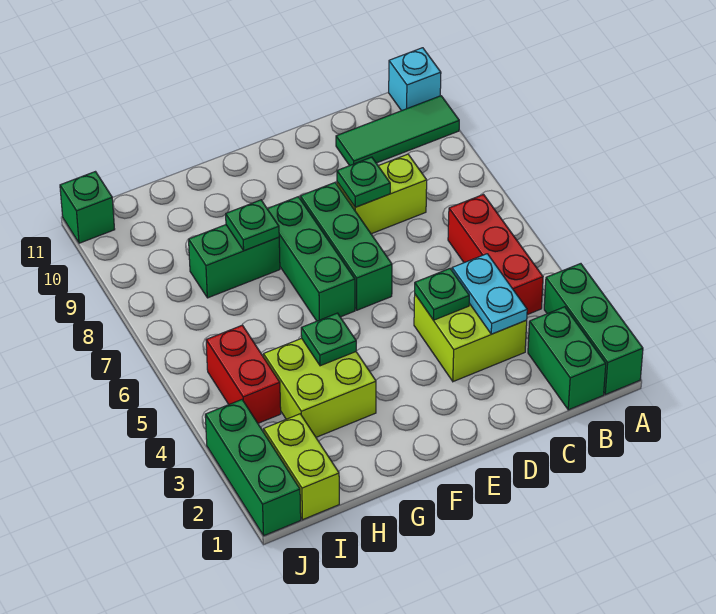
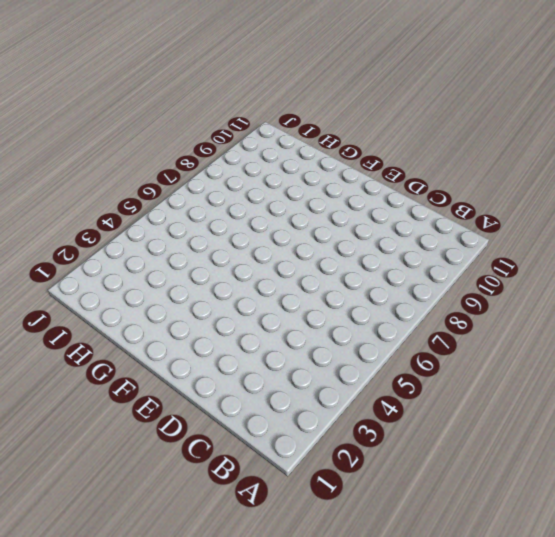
none -> green brick A1:A3 level 1
none -> green tile A10:C10 level 1
none -> cyan brick A11 level 1

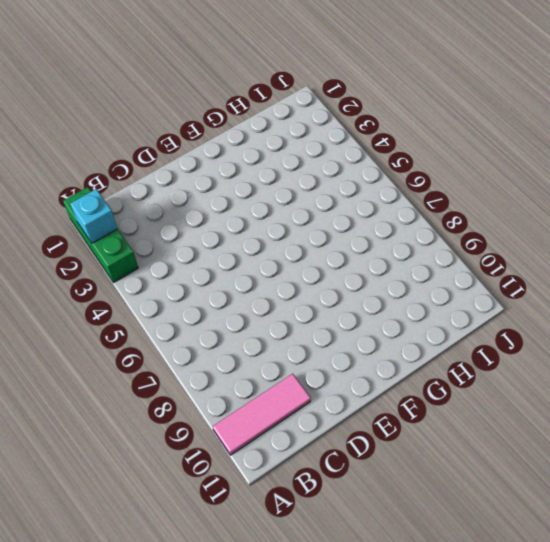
cyan brick A2 level 2 -> cyan brick A11 level 1
pink tile A10:C10 level 1 -> green tile A10:C10 level 1
none -> green brick B1:B2 level 1
none -> red brick B4:B6 level 1
none -> lime brick C3:D4 level 1

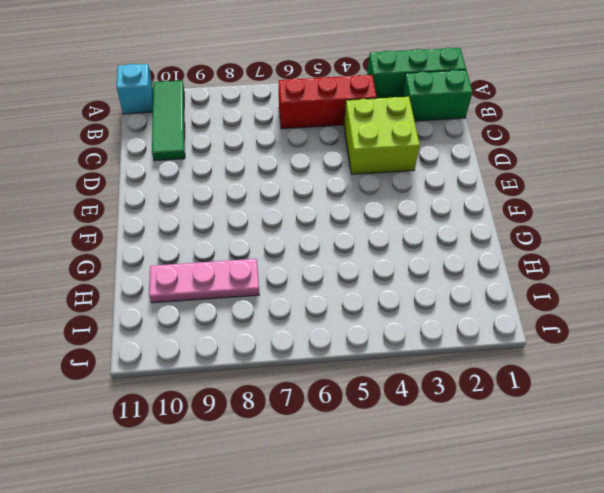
pink plate H8:H10 level 1 -> green brick G8:H8 level 1
none -> lime brick C8:D8 level 1
none -> green brick E6:E8 level 1
none -> green brick F6:F8 level 1

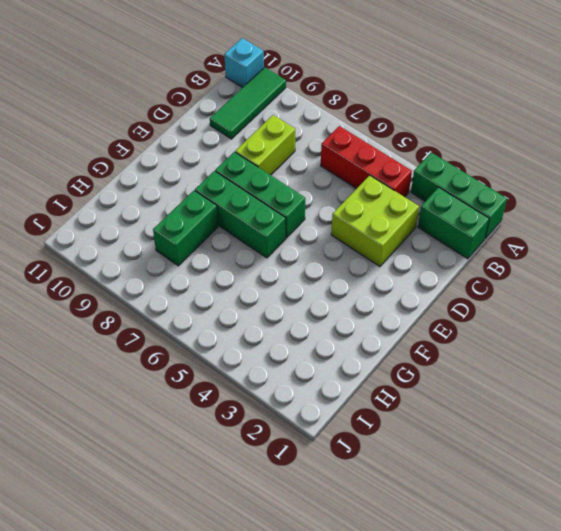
none -> lime brick G3:H4 level 1
none -> lime brick I1:I2 level 1
none -> red brick I4:I5 level 1

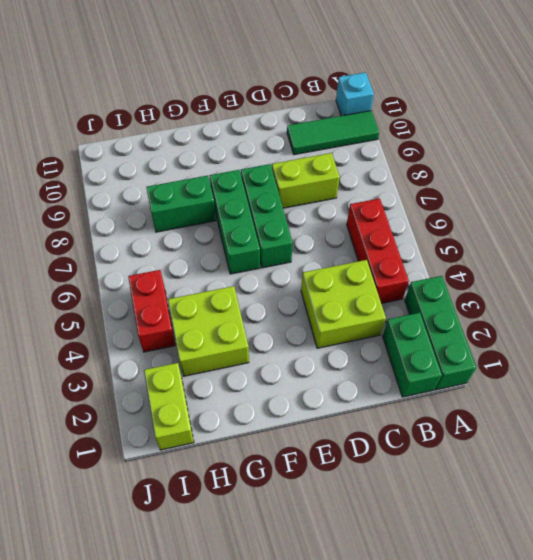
none -> green brick J1:J3 level 1
none -> green brick J11 level 1
none -> cyan plate C3:C4 level 2

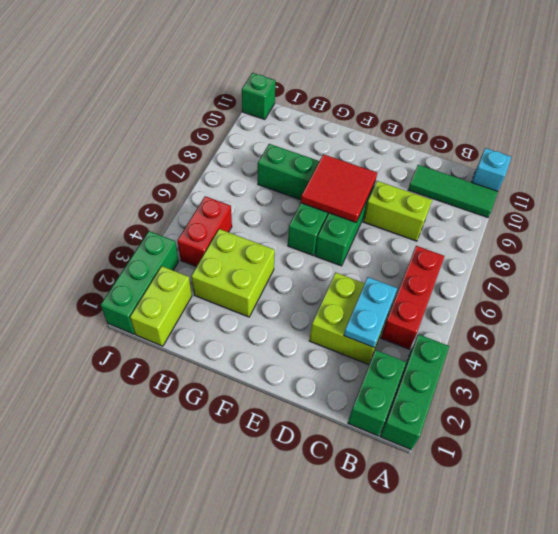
red tile E7:F8 level 2 -> none
none -> green plate D4 level 2
none -> green plate D8 level 2
none -> green plate G4 level 2

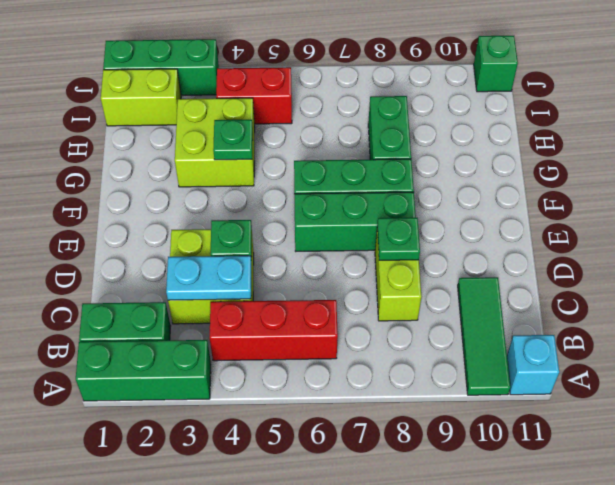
none -> green plate G8 level 2

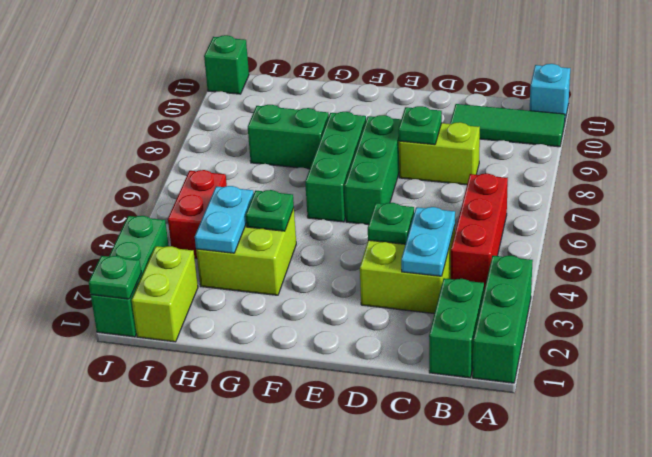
cyan plate H3:H4 level 2 -> none
green plate J1 level 2 -> green plate G8 level 2

